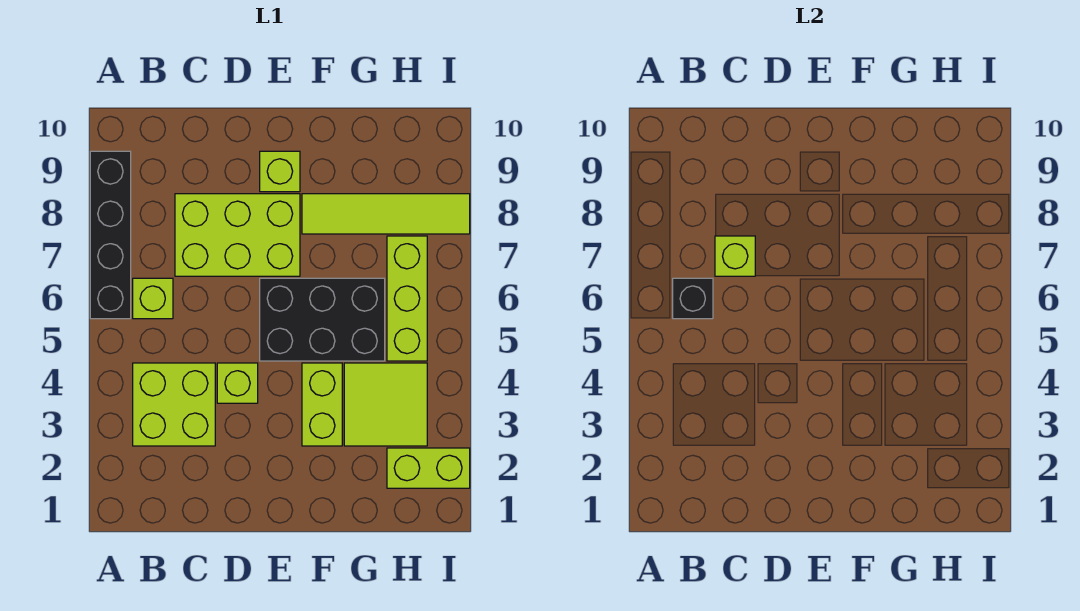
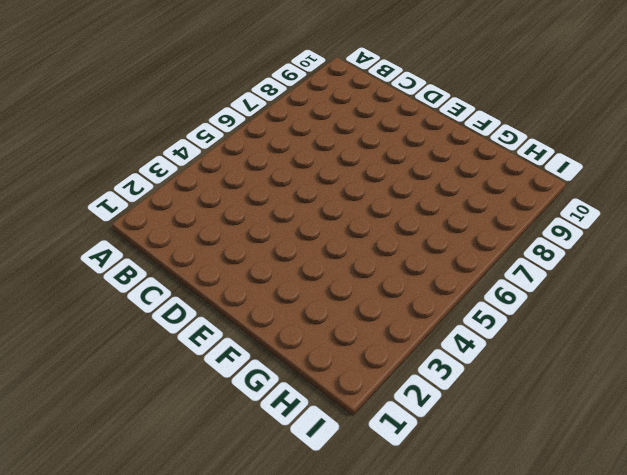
none -> black brick A6:A9 level 1
none -> lime brick B3:C4 level 1
none -> lime brick B6 level 1

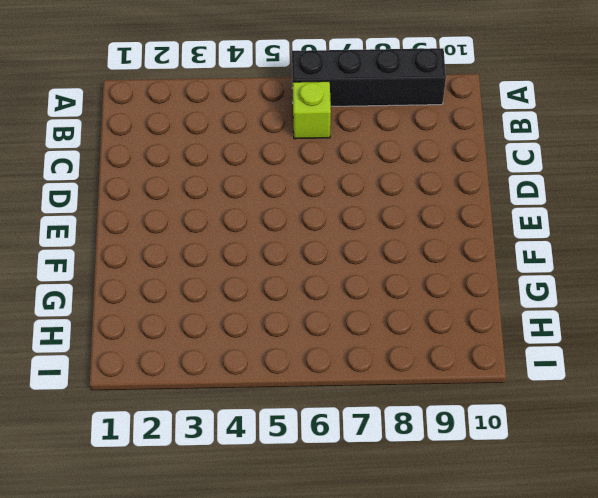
none -> lime brick B3:C4 level 1
none -> lime brick C7:E8 level 1
none -> lime brick D4 level 1

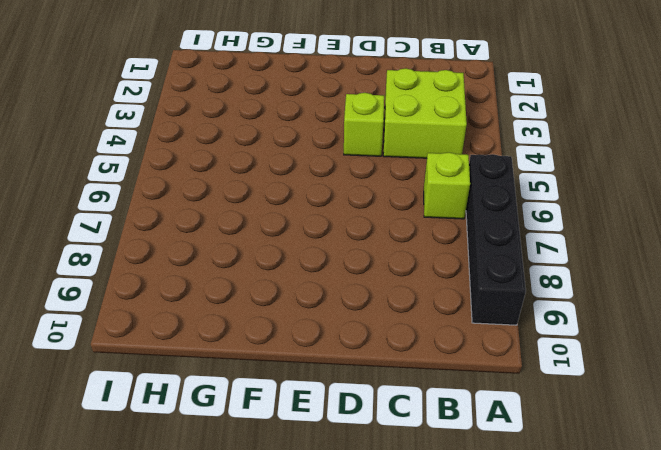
none -> lime brick C7:E8 level 1
none -> black brick E5:G6 level 1
none -> lime brick E9 level 1

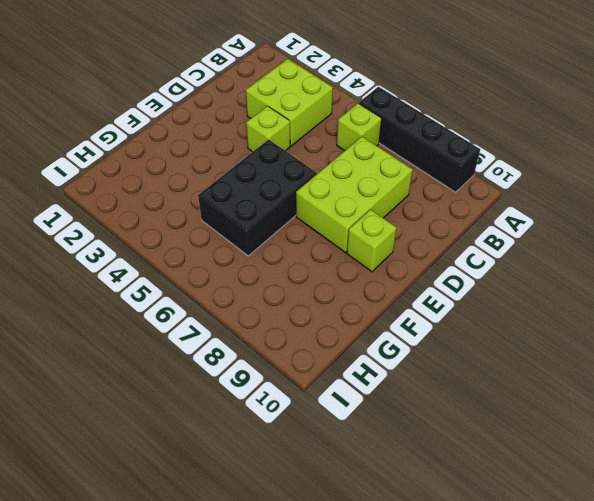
none -> lime brick F3:F4 level 1
none -> lime tile F8:I8 level 1
none -> lime tile G3:H4 level 1

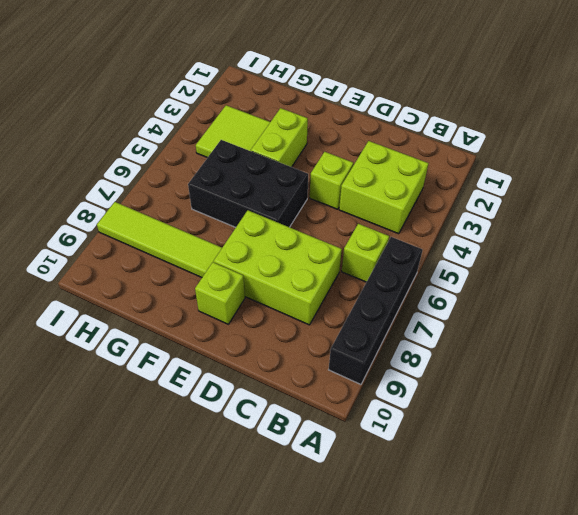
none -> lime brick H2:I2 level 1
none -> lime brick H5:H7 level 1
none -> black brick B6 level 2

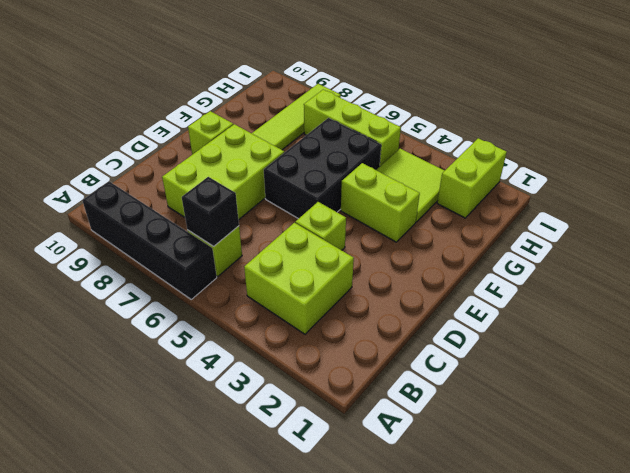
none -> lime brick C7 level 2

